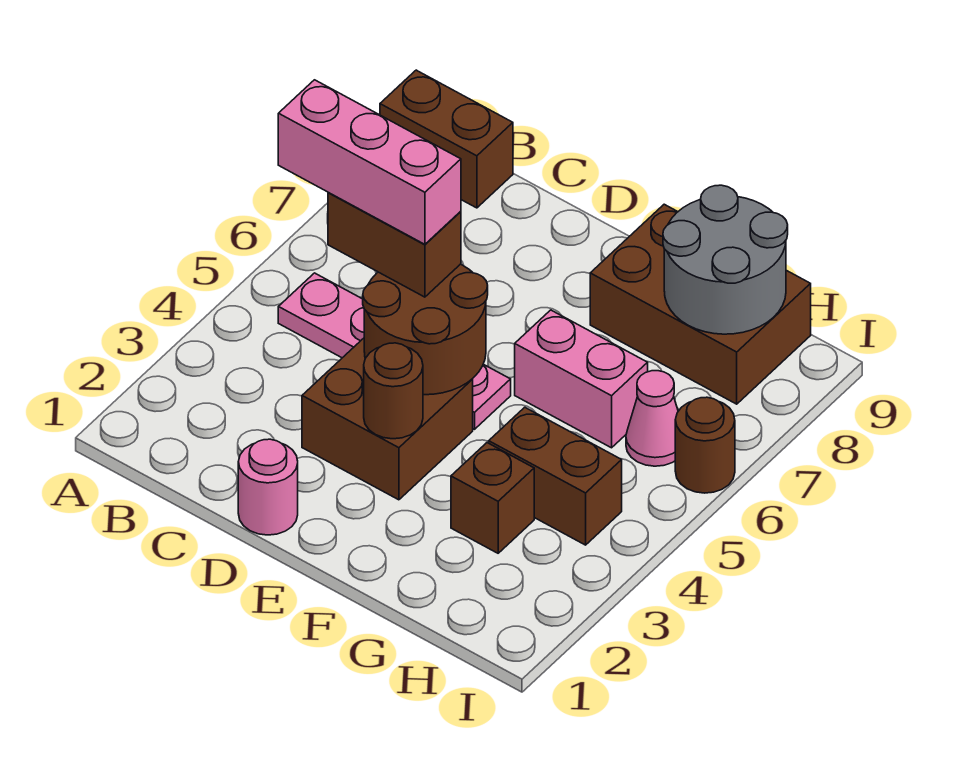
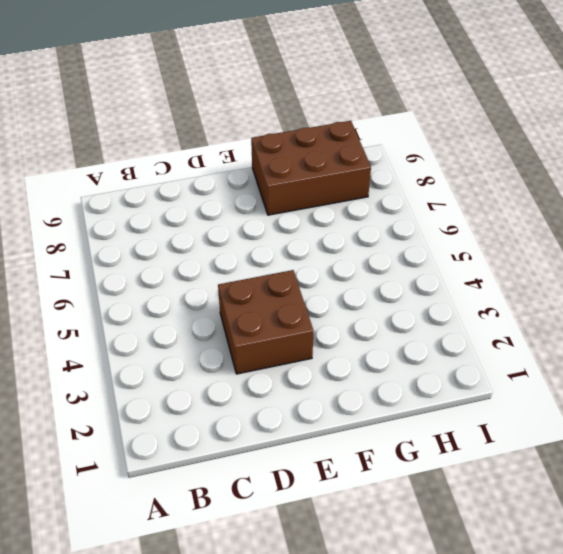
none -> brown brick A9:B9 level 1
none -> pink plate B5:E5 level 1
none -> pink round brick D1 level 1

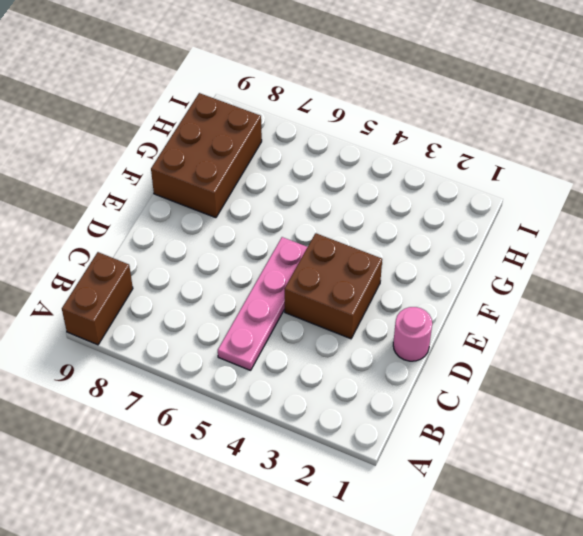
none -> pink brick F6:G6 level 1
none -> brown brick G3 level 1
none -> brown brick G4:H4 level 1

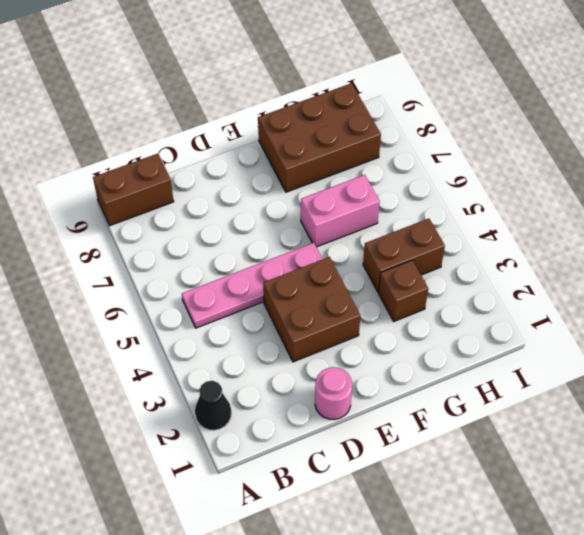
black cone A2 level 1 -> none
none -> pink cone H6 level 1
none -> brown round brick I6 level 1
none -> brown round brick D4:E5 level 2

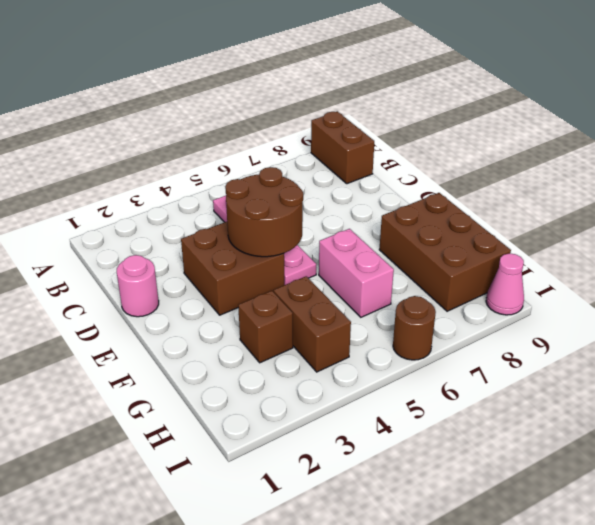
pink cone I9 level 1 -> pink cone H6 level 1
none -> brown round brick E3 level 2
none -> grey round brick G8:H9 level 2
none -> brown brick C5:D5 level 3

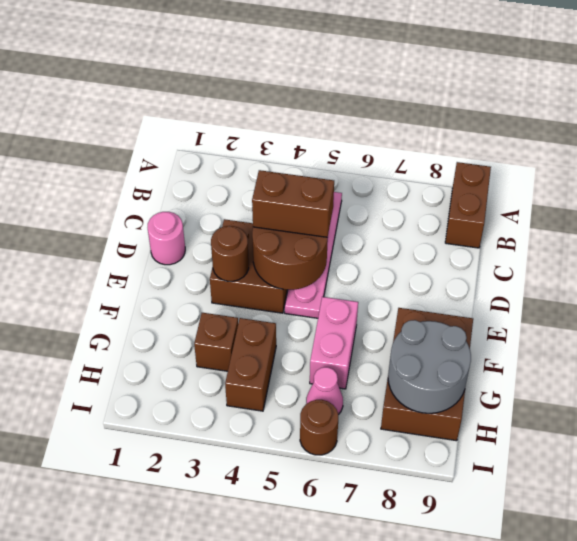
brown brick D4:D5 level 3 -> brown brick C5:D5 level 3
none -> pink brick B5:D5 level 4

